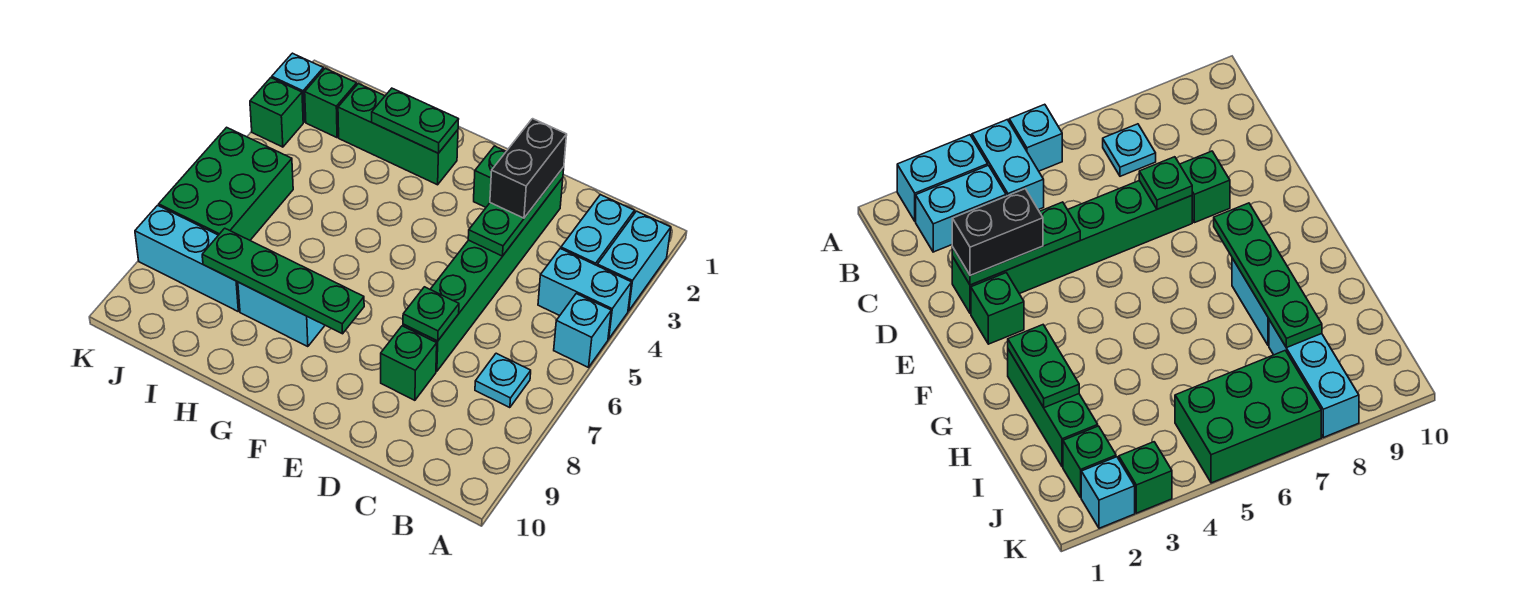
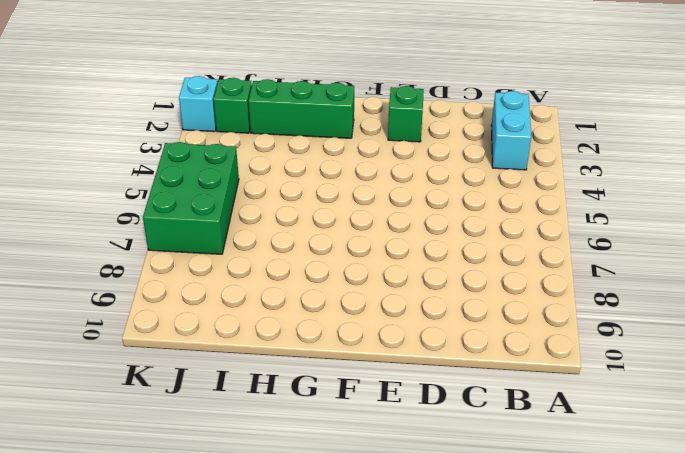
none -> cyan brick A2:A3 level 1
none -> cyan brick A4:B4 level 1
none -> cyan brick A5 level 1

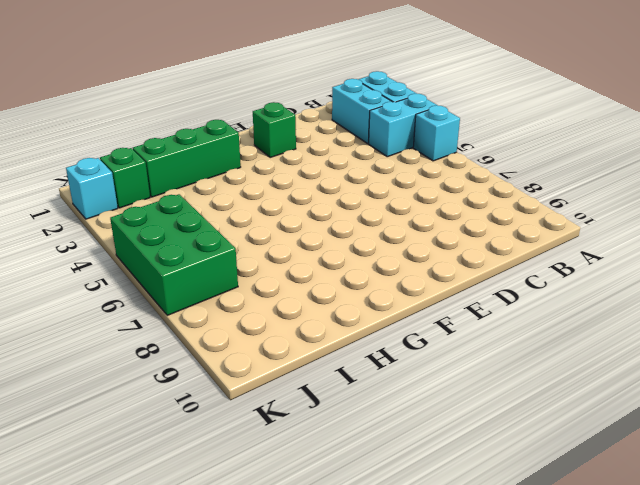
none -> cyan plate B7 level 1
none -> green brick D2:D7 level 1
none -> green brick D8 level 1

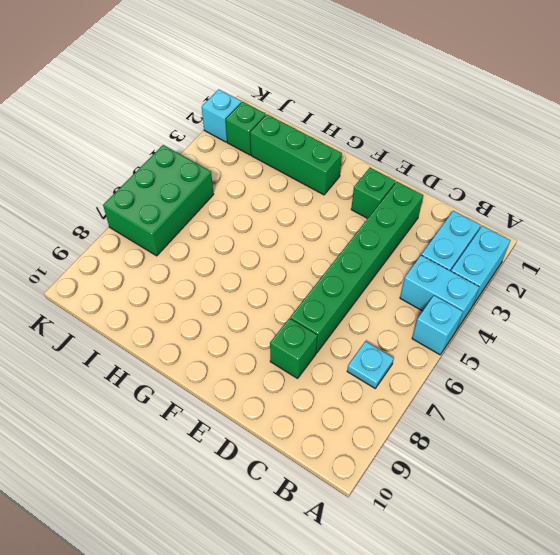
none -> cyan brick G8:H8 level 1
none -> cyan brick I8:K8 level 1
none -> green brick K3 level 1

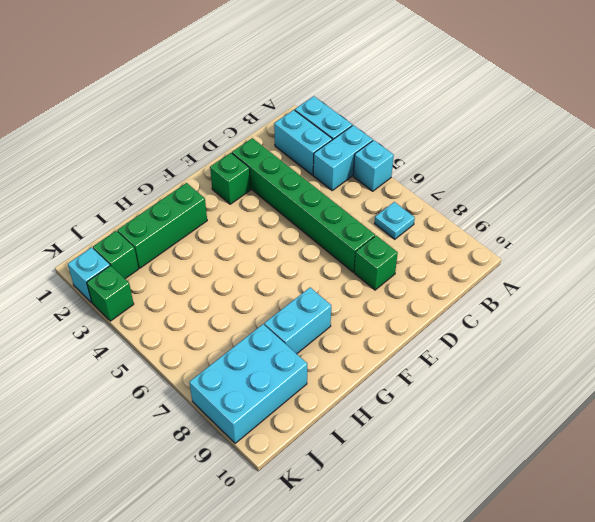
cyan brick I8:K9 level 1 -> cyan brick I8:K8 level 1
none -> green brick J5:K7 level 1
none -> green plate D2:D4 level 2
none -> green plate D7 level 2

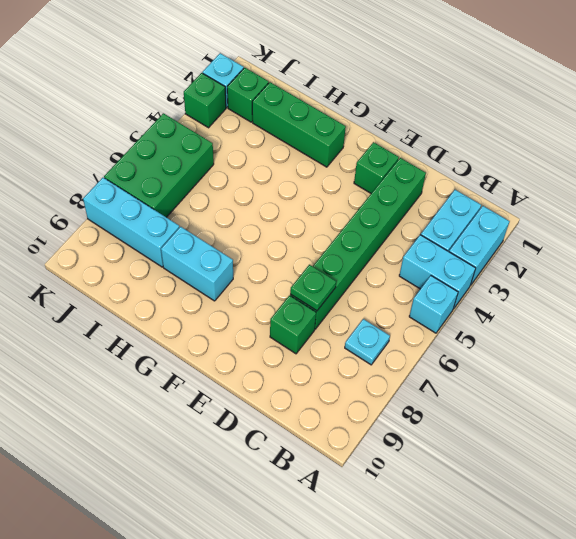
none -> green plate D2:D4 level 2
none -> green plate F8:I8 level 2
none -> green plate G2:H2 level 2

